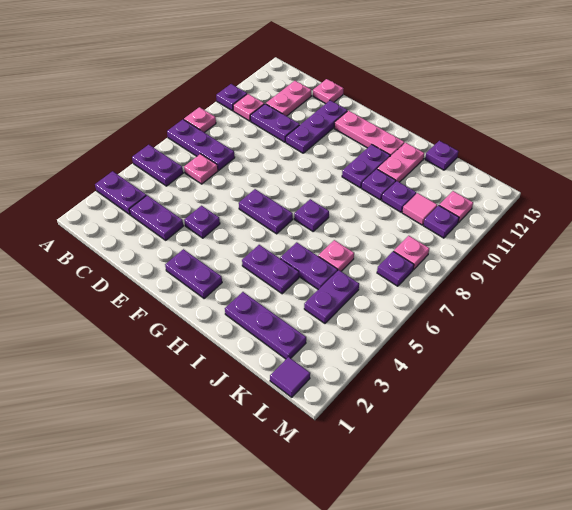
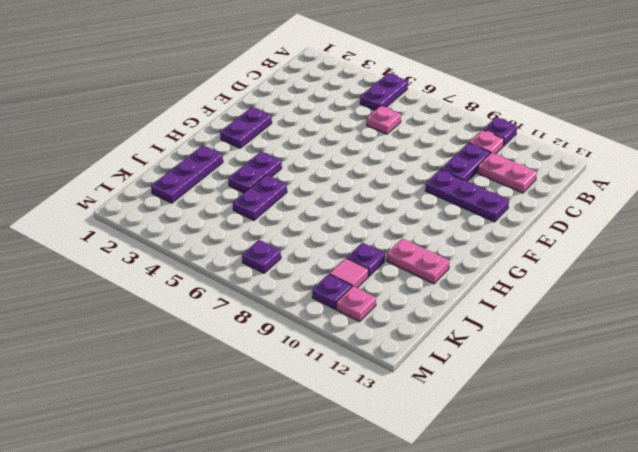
none -> purple plate A3:B3 level 1
none -> purple plate A7:C7 level 1
none -> pink plate A8 level 1
none -> purple plate C3:D3 level 1

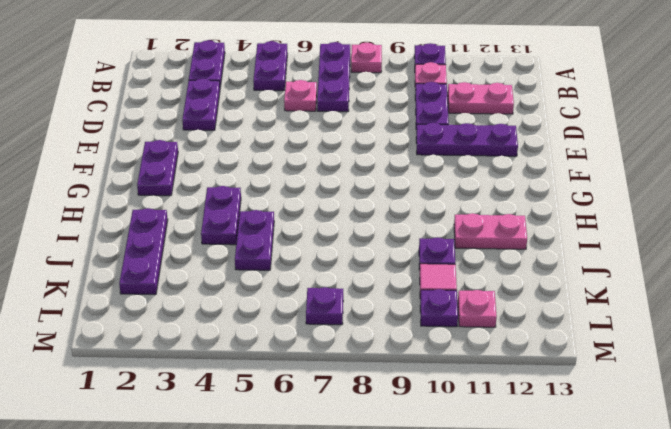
none -> pink plate D13 level 1
none -> purple plate E4 level 1
none -> purple plate F6:G6 level 1
none -> pink plate F12:H12 level 1

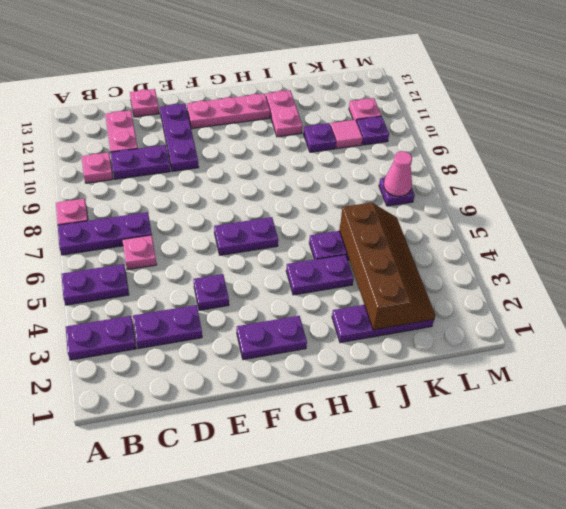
brown slope J2:K5 level 2 top J -> none
pink cone L7 level 2 -> none
none -> purple plate A10 level 1
none -> purple plate H7 level 1
none -> purple plate H10:H11 level 1
none -> purple plate I10 level 1

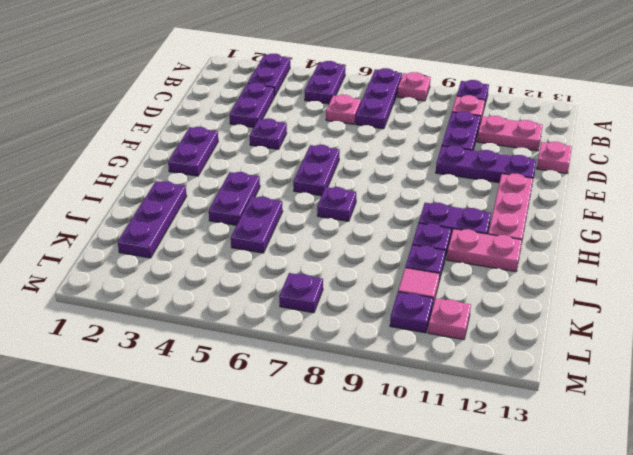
none -> pink plate J6 level 1
none -> purple plate J13 level 1
none -> purple plate K4:K5 level 1
none -> purple tile L1 level 1

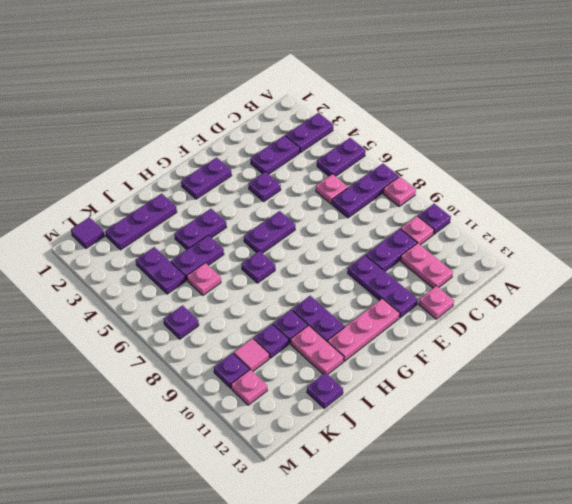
none -> pink plate L8 level 1

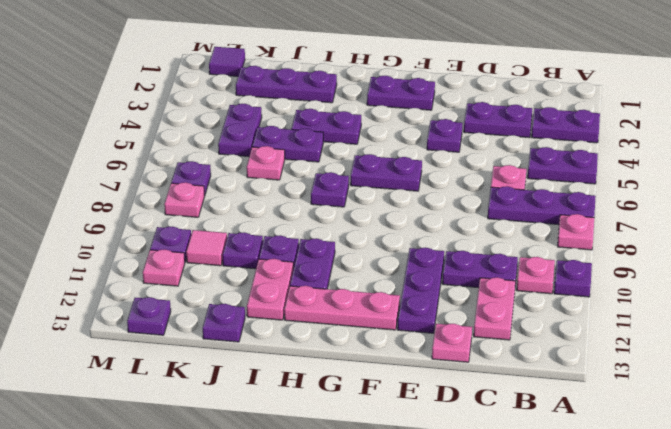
purple plate L13 level 1 -> none

